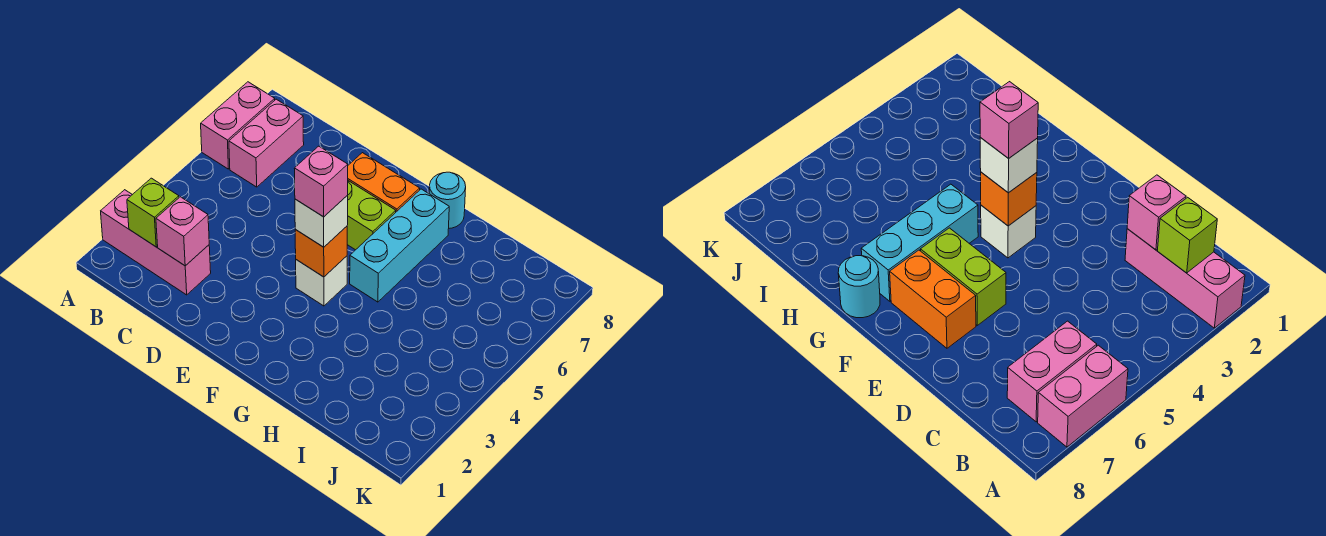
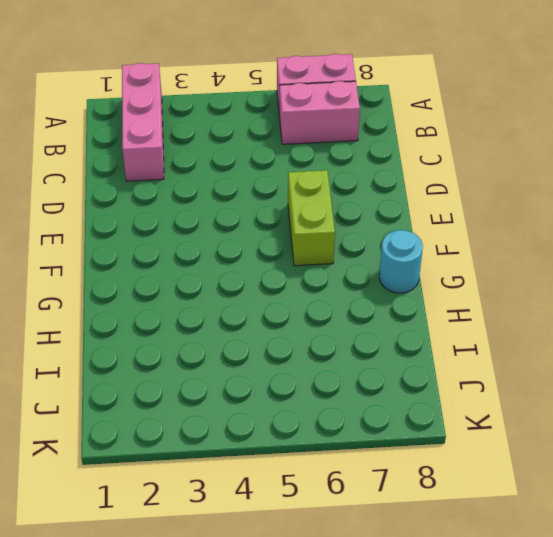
none -> orange brick E7:F7 level 1
none -> white brick F4 level 1
none -> cyan brick G5:G7 level 1

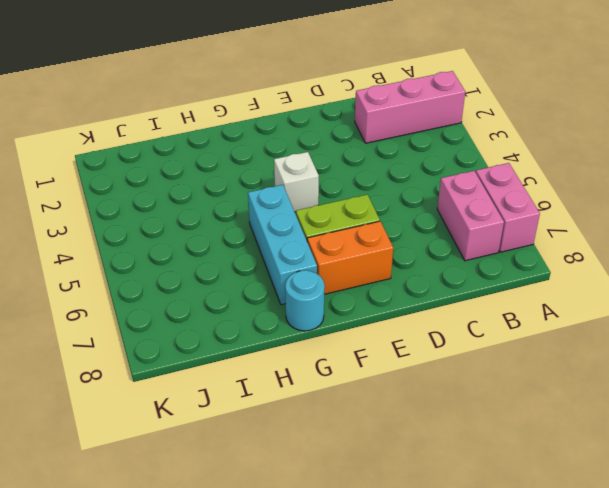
none -> lime brick B2 level 2
none -> pink brick C2 level 2
none -> orange brick F4 level 2

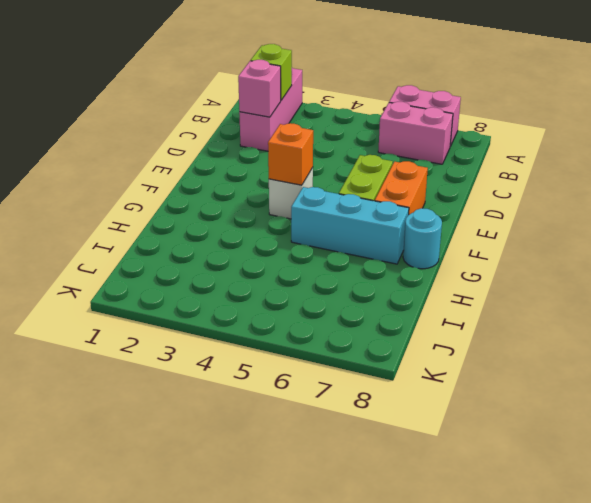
none -> white brick F4 level 3
none -> pink brick F4 level 4

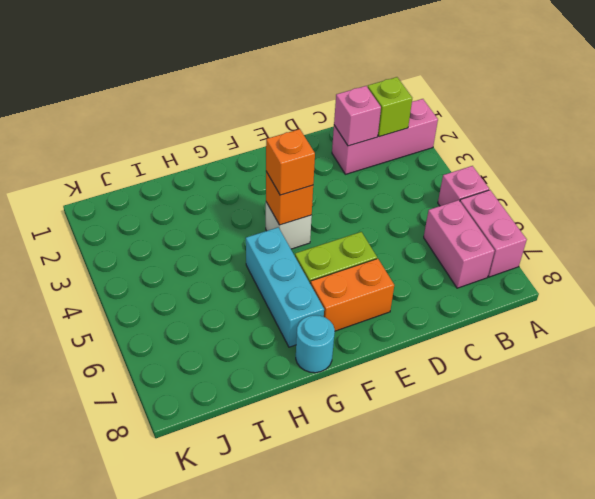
pink brick A5 level 1 -> pink brick F4 level 4
orange brick F4 level 3 -> white brick F4 level 3

